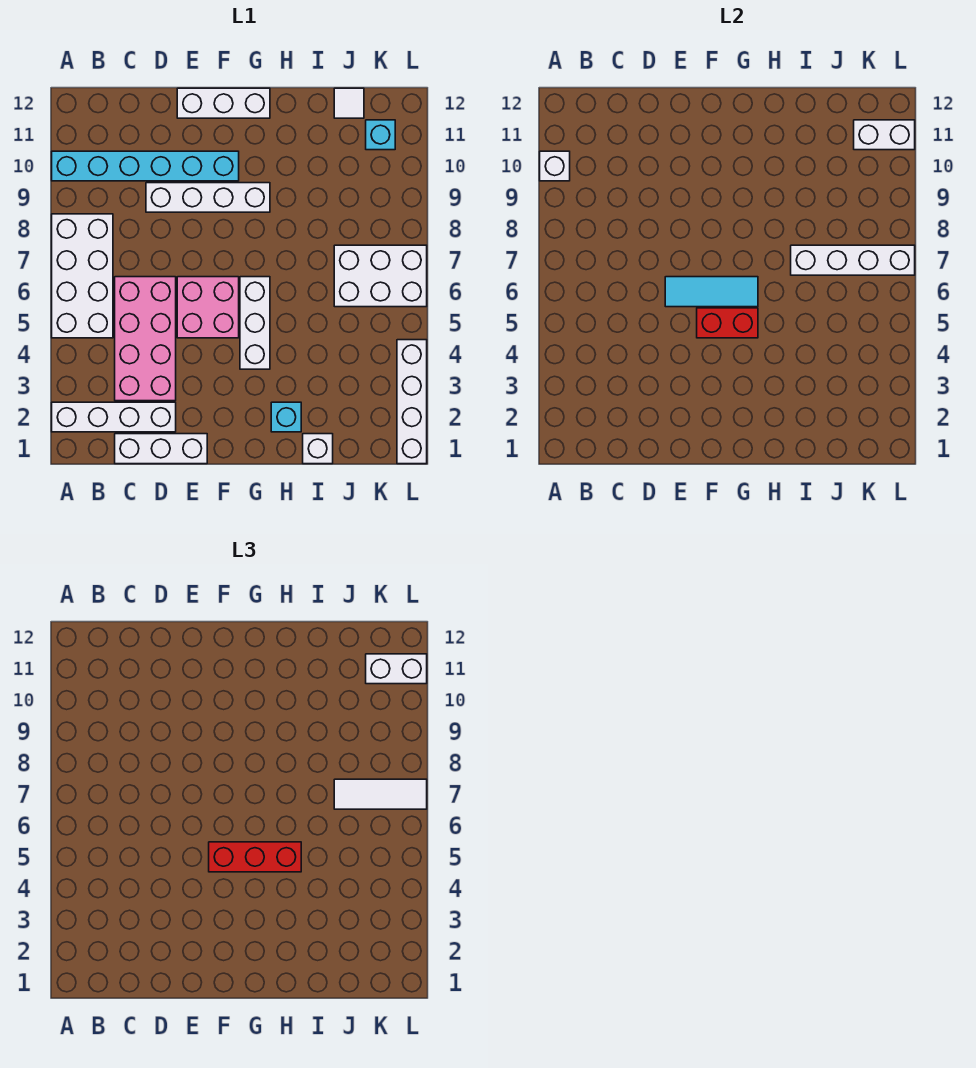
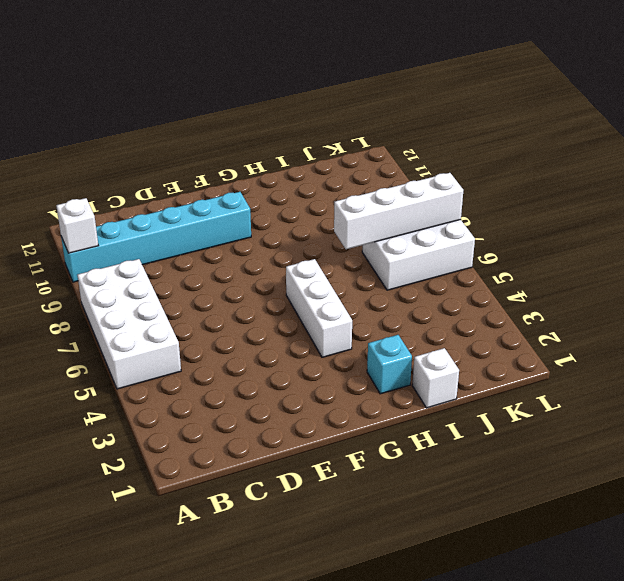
none -> white brick A2:D2 level 1
none -> white brick C1:E1 level 1
none -> pink brick C3:D6 level 1

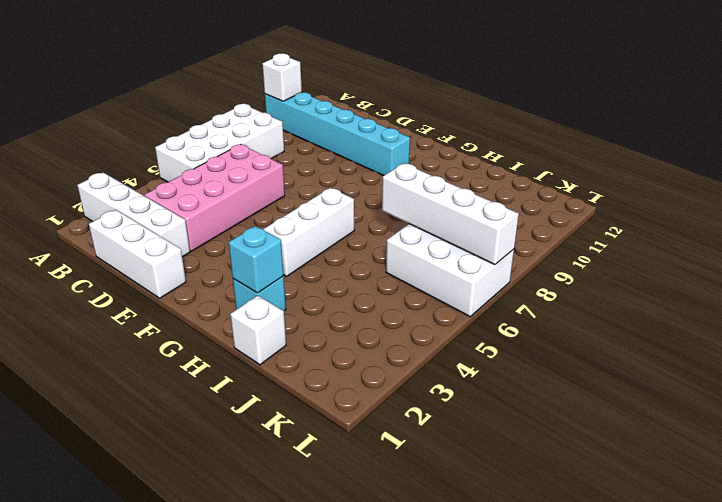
cyan brick H2 level 2 -> cyan brick K11 level 1
none -> white brick D9:G9 level 1
none -> pink brick E5:F6 level 1
none -> white brick E12:G12 level 1

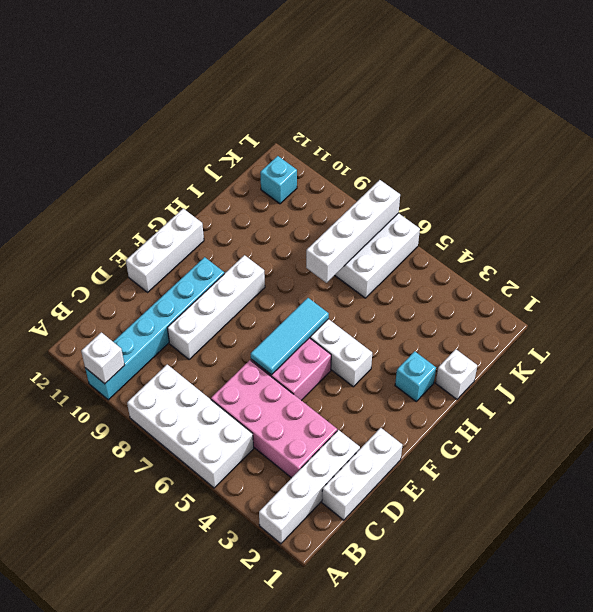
none -> white tile J12 level 1
none -> white brick L1:L4 level 1
none -> red brick F5:G5 level 2

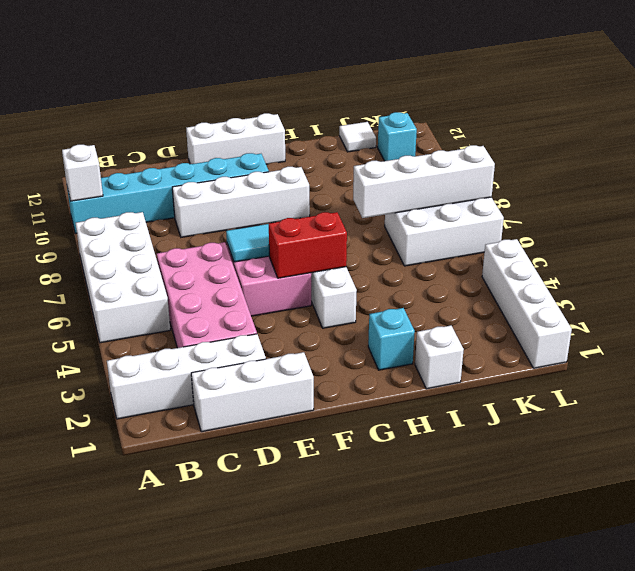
none -> white brick K11:L11 level 2
none -> red brick F5:H5 level 3
none -> white tile J7:L7 level 3

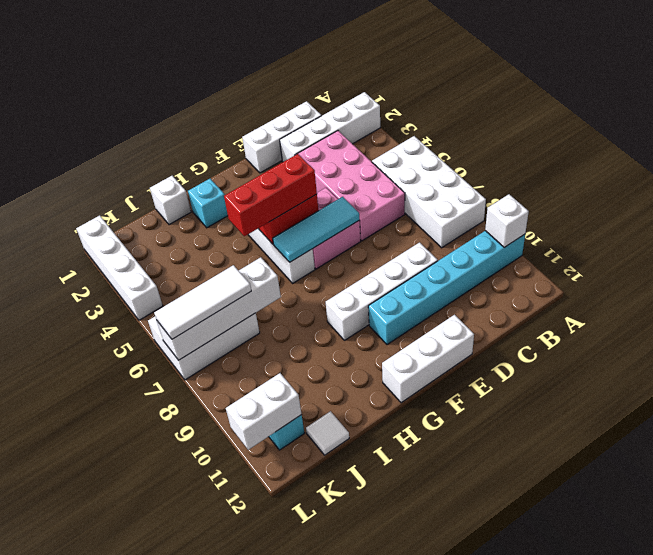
none -> white brick K11:L11 level 3

